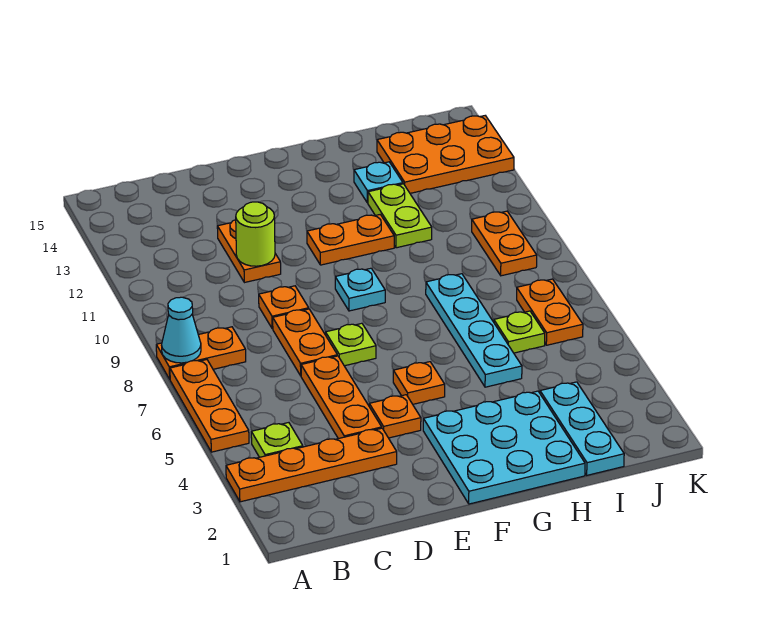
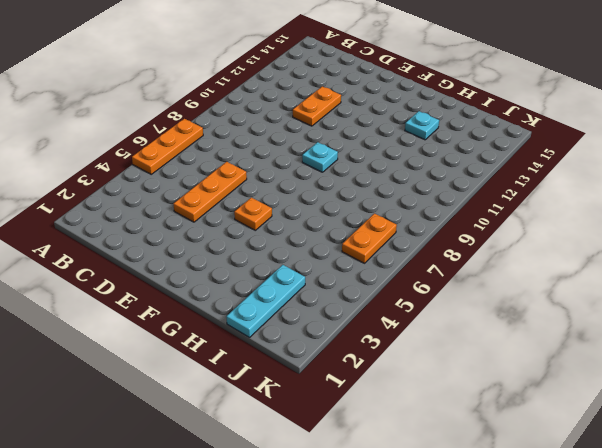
none -> orange plate A3:D3 level 1
none -> orange plate A8:B8 level 1
none -> lime plate B4 level 1

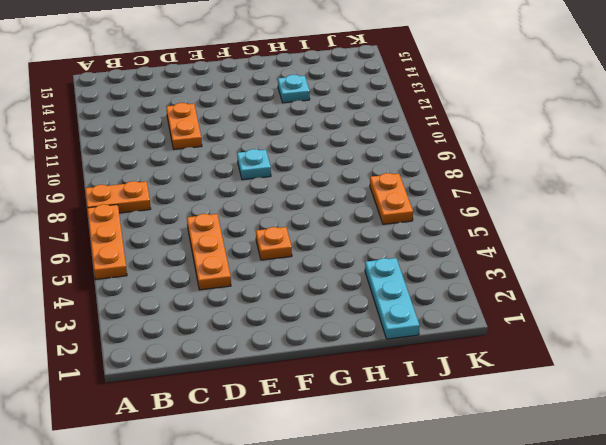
none -> orange plate A3:D3 level 1
none -> lime plate B4 level 1
none -> orange plate D7:D8 level 1

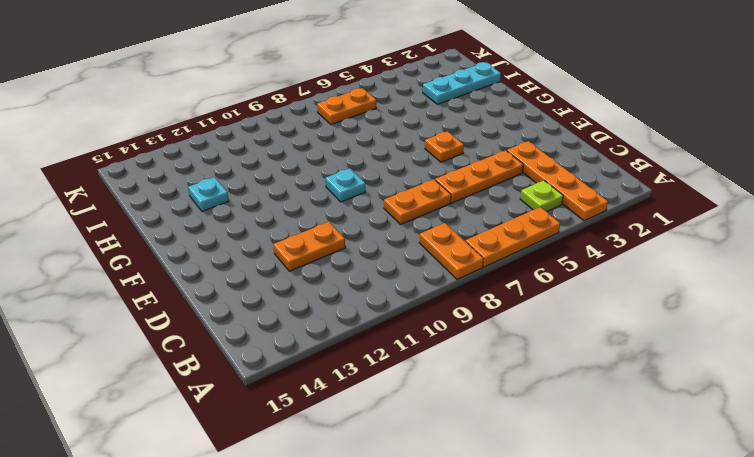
none -> orange plate D9 level 1
none -> orange plate E4 level 1
none -> lime plate E7 level 1

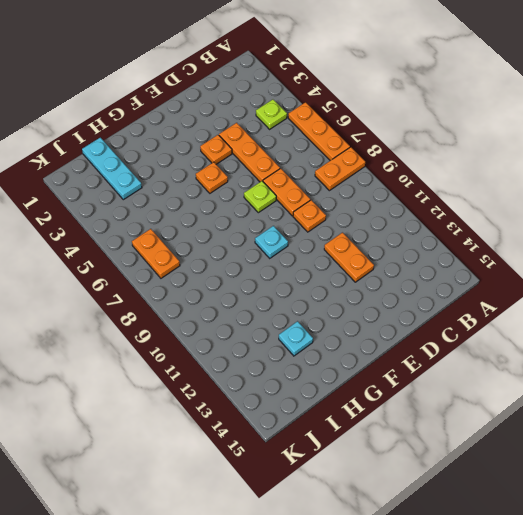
none -> orange plate A3:D3 level 1
none -> cyan plate F1:H3 level 1
none -> orange plate F11:G11 level 1

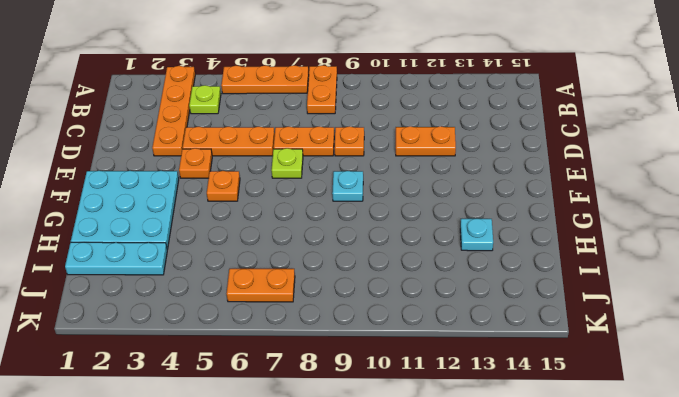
none -> orange plate F11:G11 level 1
none -> cyan plate H5:H8 level 1
none -> lime plate H11:H12 level 1

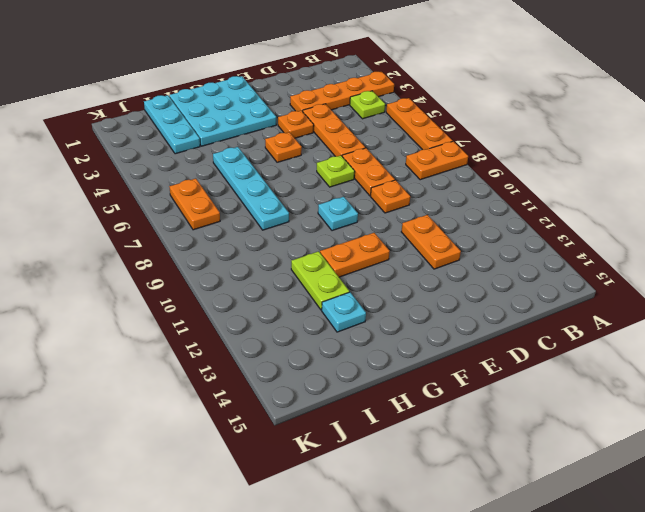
none -> lime plate I6 level 1
none -> orange plate I13:K14 level 1
none -> orange plate J9:J10 level 1

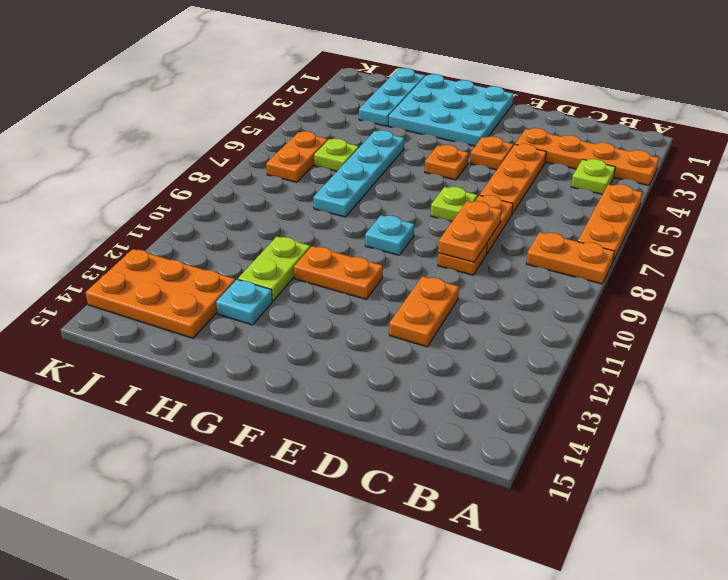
orange plate D8:D9 level 2 -> orange plate J9:J10 level 1
none -> cyan cone A8 level 2
none -> lime round brick D11 level 2

